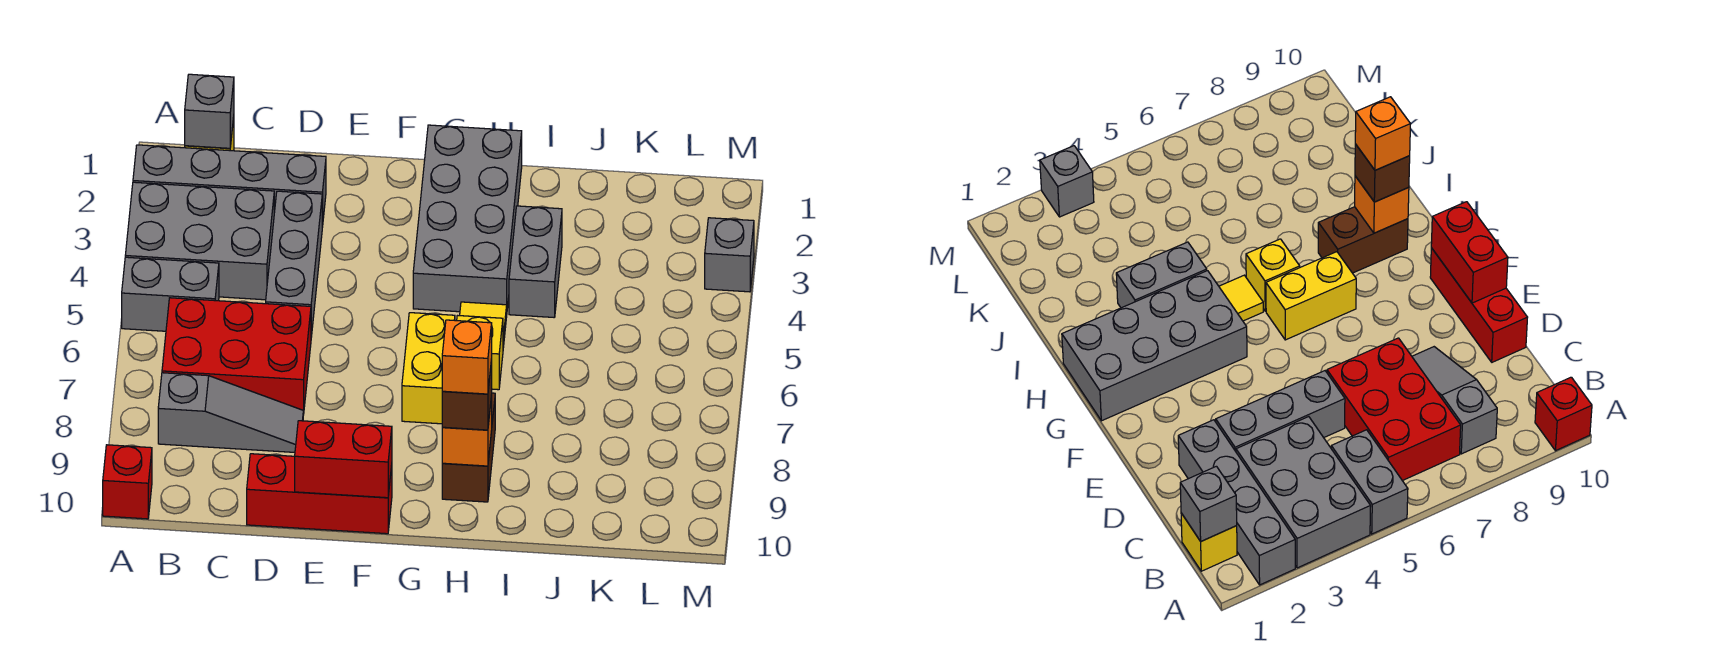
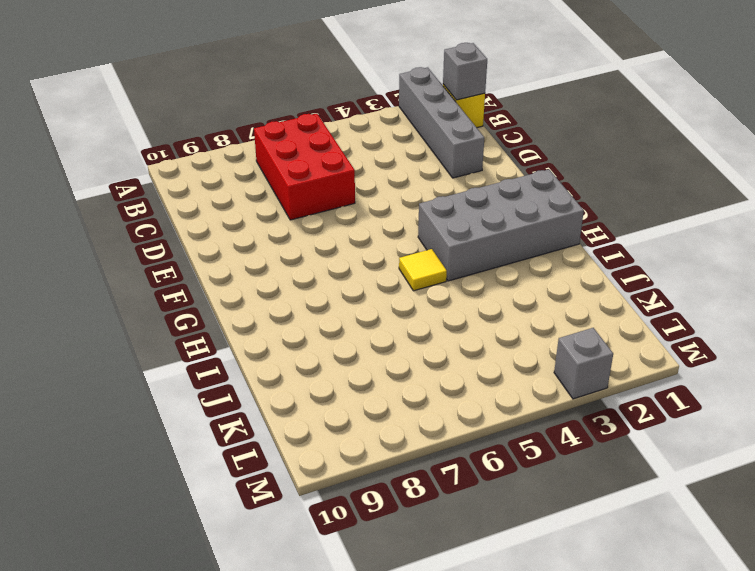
none -> grey brick A3:C4 level 1
none -> grey brick A5:B5 level 1
none -> red brick A10 level 1

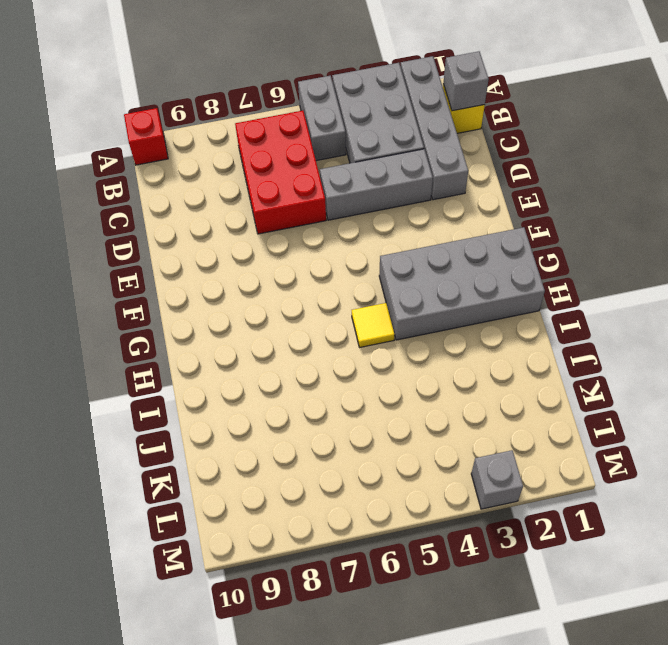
none -> grey slope B8:D8 level 1 top B
none -> red brick D10:F10 level 1
none -> yellow brick G6:G7 level 1

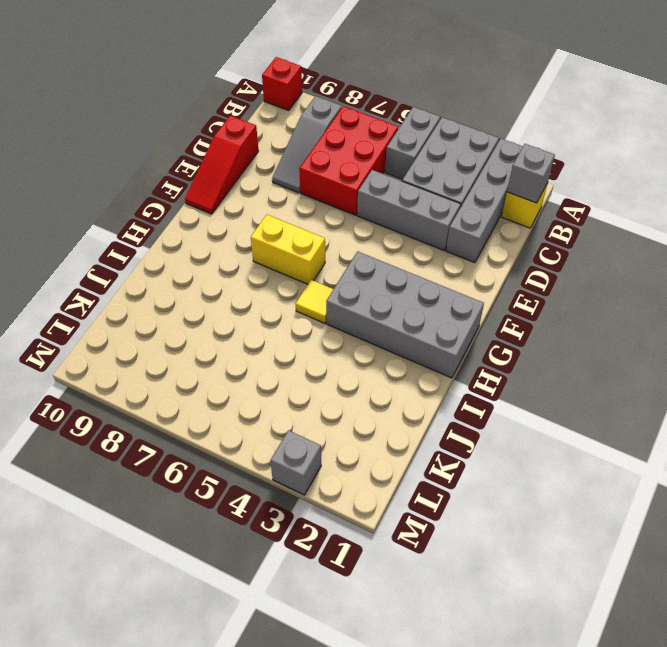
red slope D10:F10 level 1 top D -> red brick D10:F10 level 1
none -> yellow brick H6 level 1
none -> brown brick H8:H9 level 1
none -> grey brick I3:I4 level 1

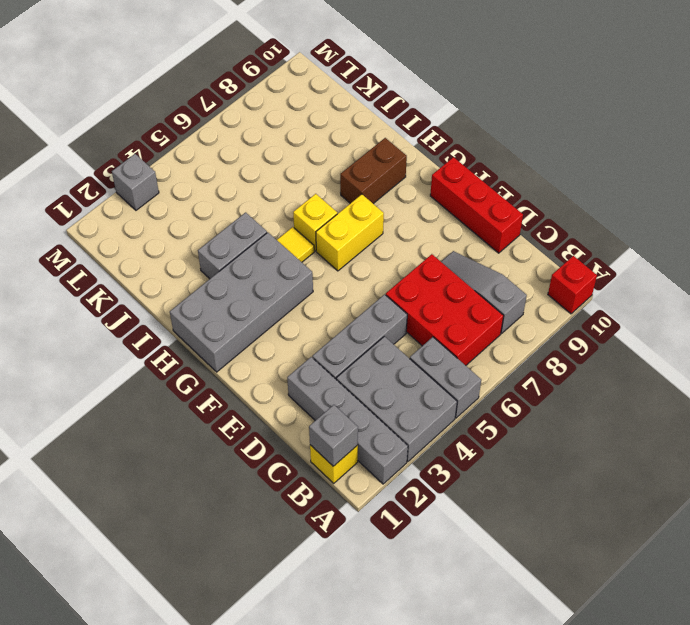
none -> red brick E10:F10 level 2
none -> orange brick H9 level 2
none -> brown brick H9 level 3

